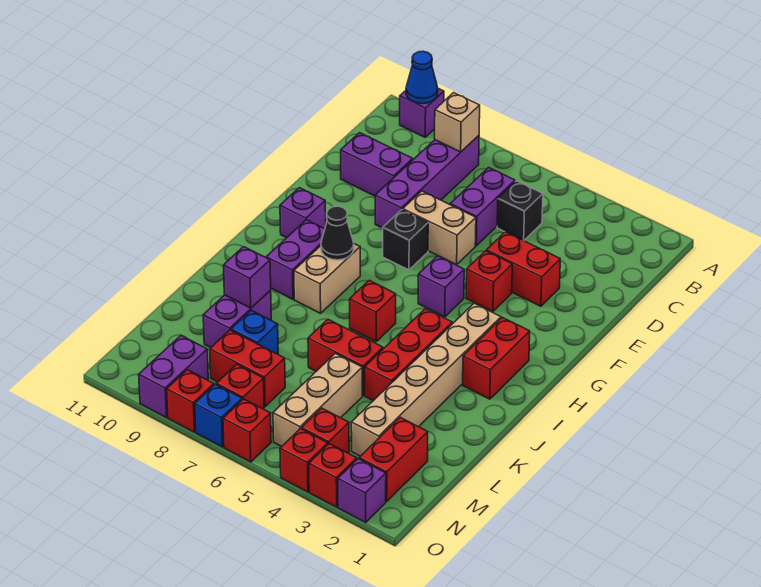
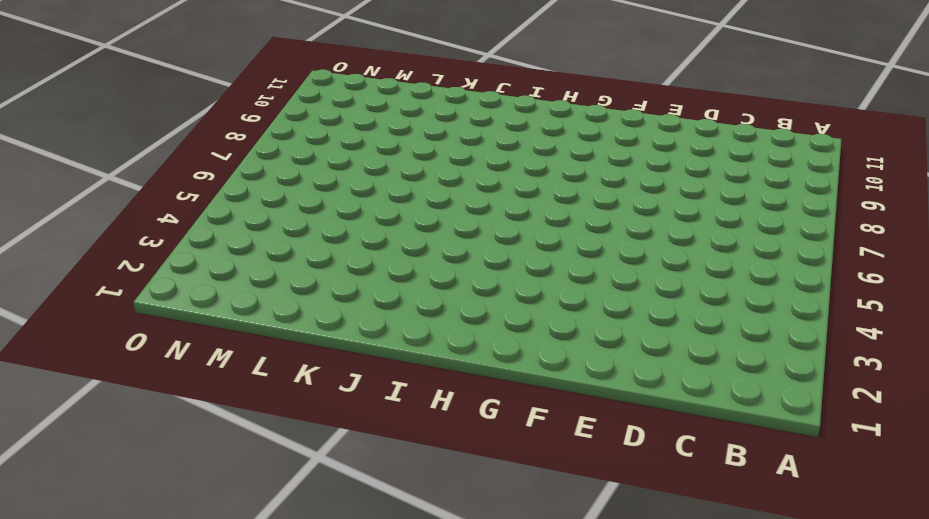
none -> purple brick A10 level 1
none -> purple brick B8:E8 level 1
none -> black brick C5 level 1
none -> purple brick C6:D6 level 1

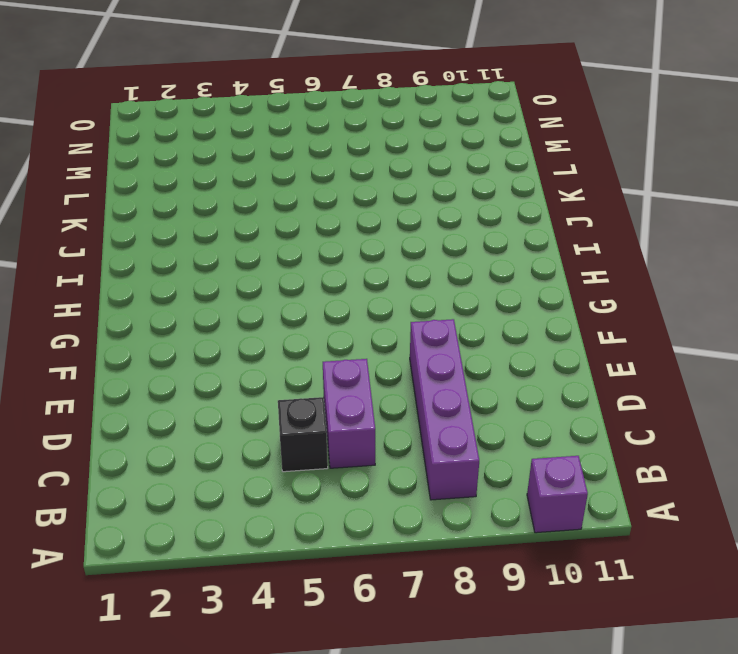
none -> purple brick D9:D10 level 1
none -> red brick E3:E4 level 1
none -> tan brick E6:E7 level 1
none -> red brick F4 level 1

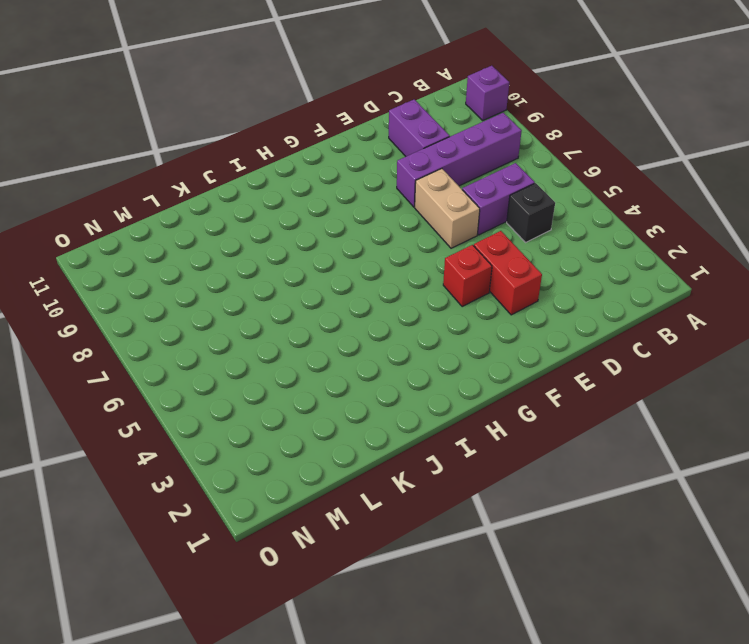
none -> black brick F7 level 1
none -> purple brick G5 level 1
none -> purple brick G10 level 1
none -> red brick H2:I2 level 1

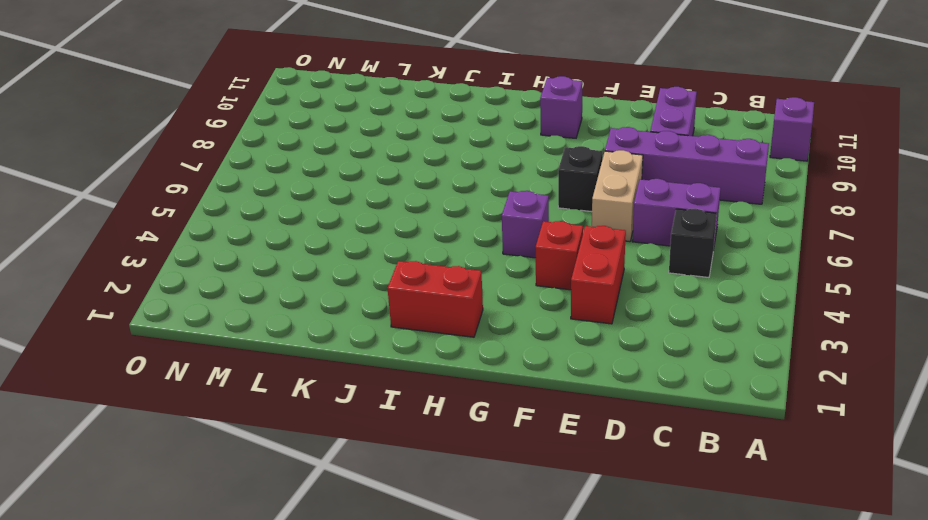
none -> tan brick H3:M3 level 1
none -> tan brick H8:I8 level 1
none -> purple brick H9:I9 level 1
none -> red brick I4:K4 level 1

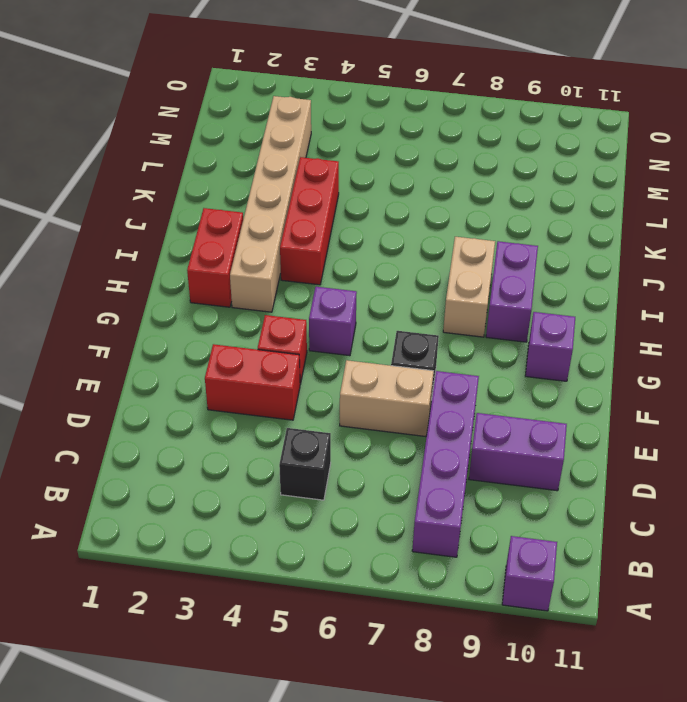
none -> purple brick C6:D6 level 1
none -> red brick I6 level 1
none -> red brick K5:K6 level 1
none -> purple brick K9:L9 level 1

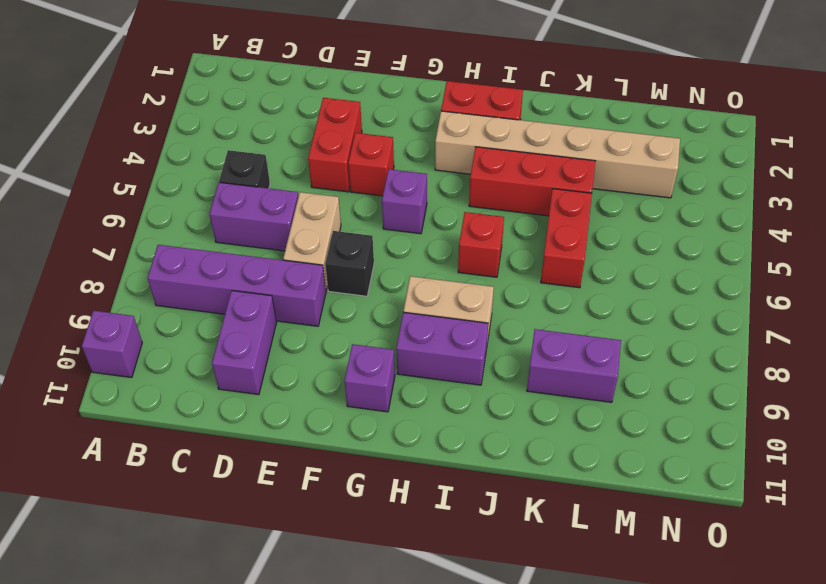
none -> tan brick L5:N5 level 1
none -> blue brick L8 level 1
none -> red brick M2:N2 level 1
none -> red brick M7:M8 level 1

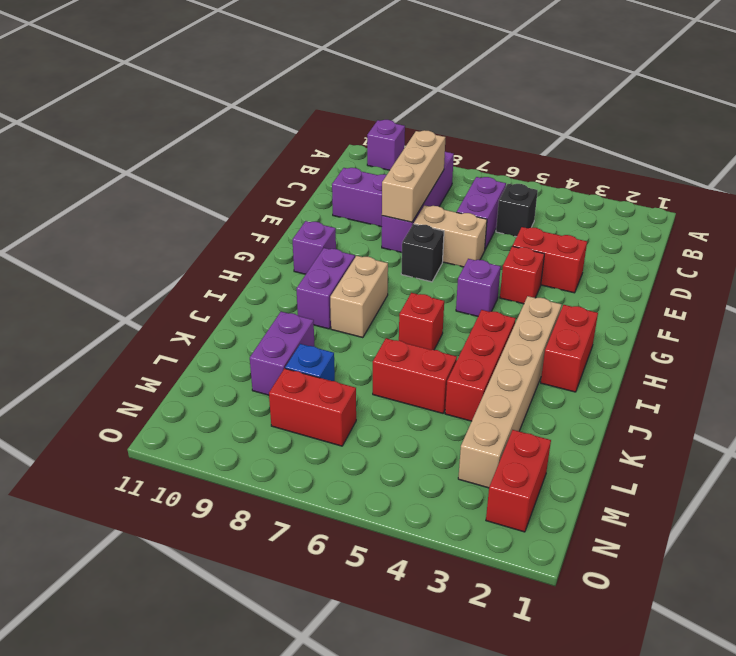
tan brick C8:E8 level 2 -> tan brick L5:N5 level 1
none -> red brick N4 level 1
none -> red brick N7 level 1
none -> purple brick N9:O9 level 1
none -> purple brick O2 level 1

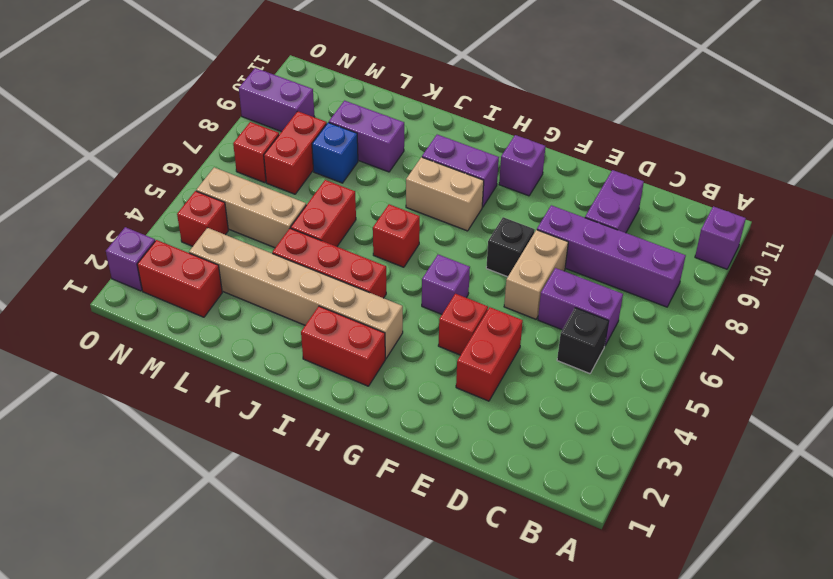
none -> red brick O3 level 1
none -> red brick O4 level 1
none -> red brick O6 level 1
none -> blue brick O7 level 1

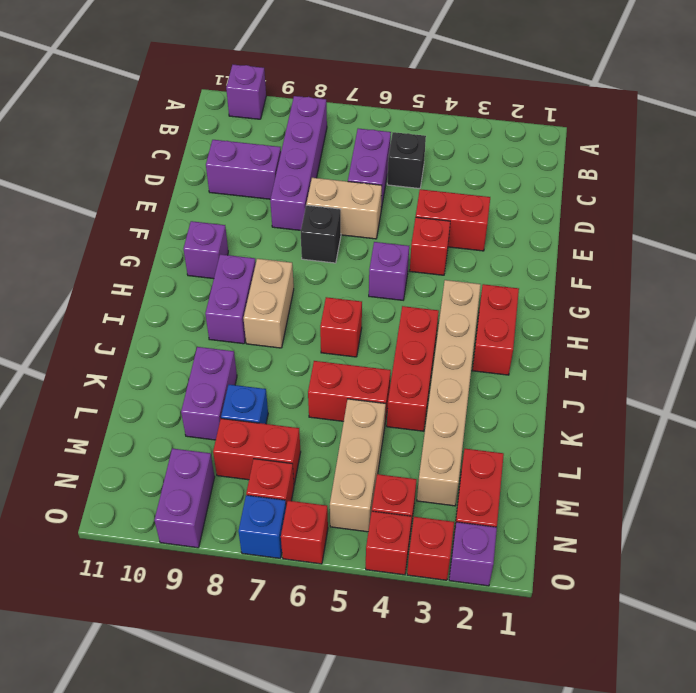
none -> red brick O8 level 1
none -> blue cone A10 level 2
none -> tan brick B8 level 2
none -> black cone H8 level 2

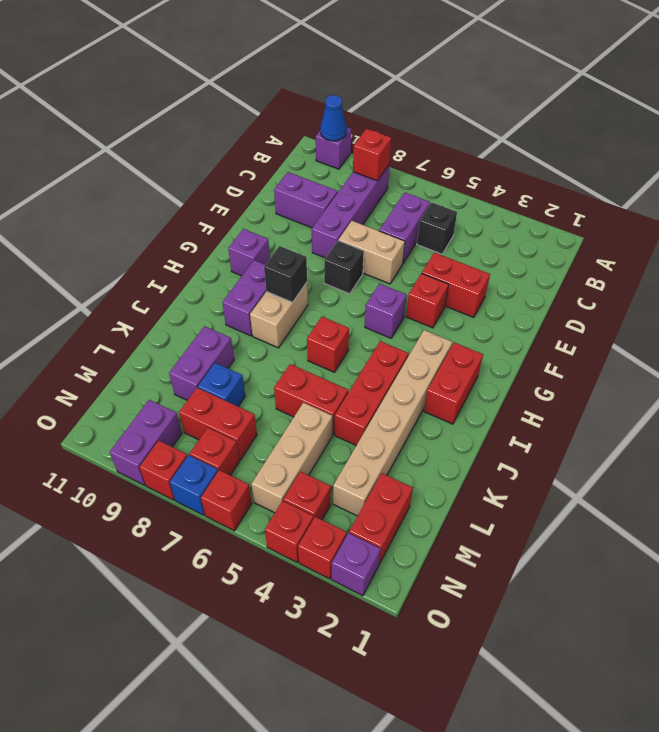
red brick B8 level 2 -> tan brick B8 level 2
black brick H8 level 2 -> black cone H8 level 2
none -> purple brick K9 level 2

